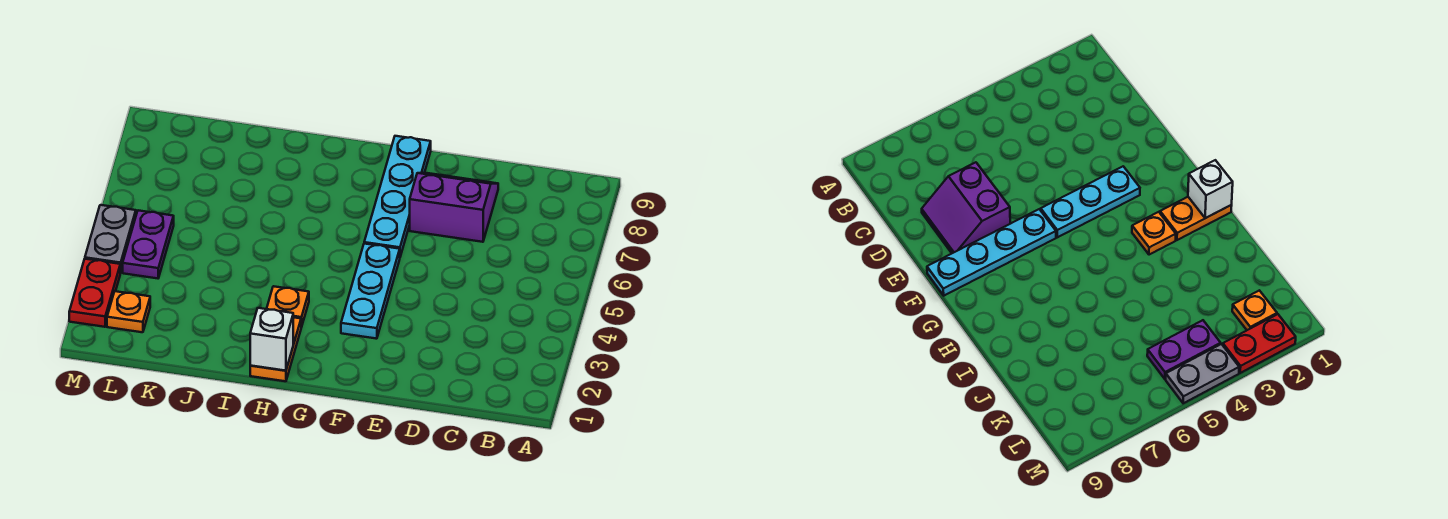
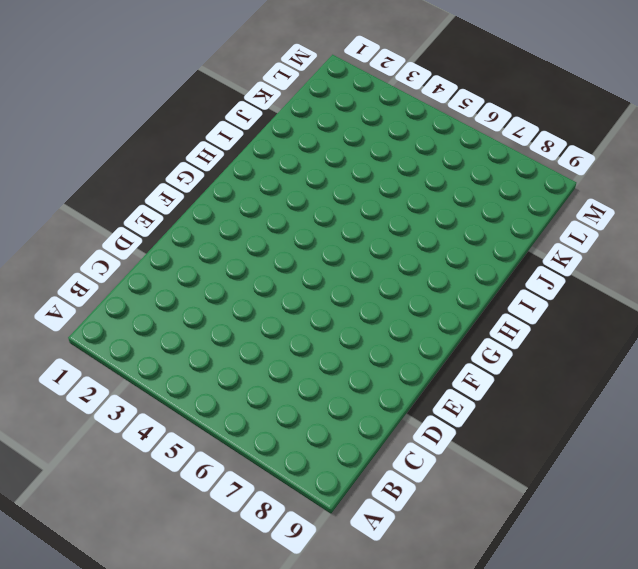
none -> purple slope D7:E8 level 1 top 7
none -> cyan plate F3:F5 level 1

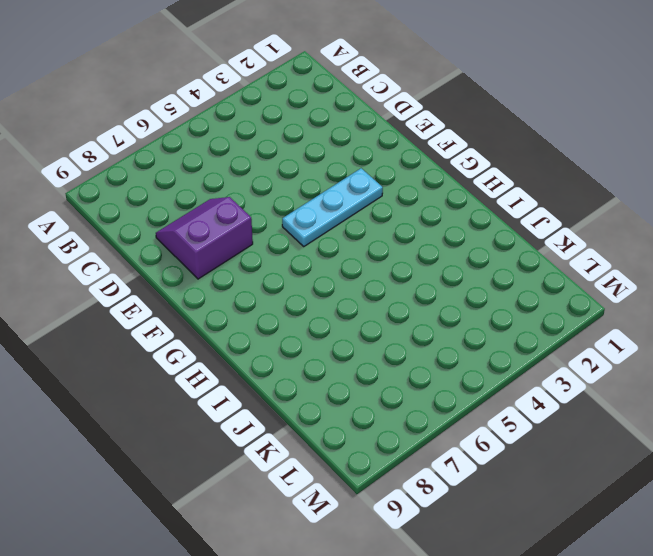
purple slope D7:E8 level 1 top E -> purple slope D7:E8 level 1 top 7
none -> cyan plate F6:F9 level 1
none -> orange plate H1:H2 level 1

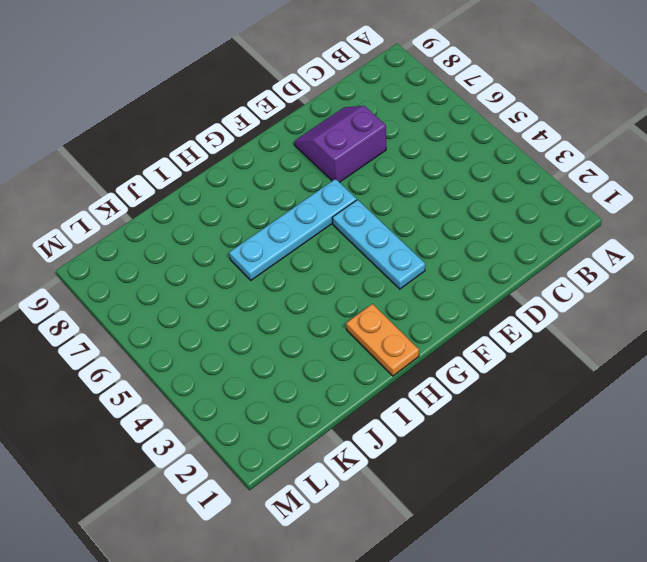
cyan plate F6:I6 level 1 -> cyan plate F6:F9 level 1
none -> orange plate H3 level 1
none -> orange plate L2 level 1

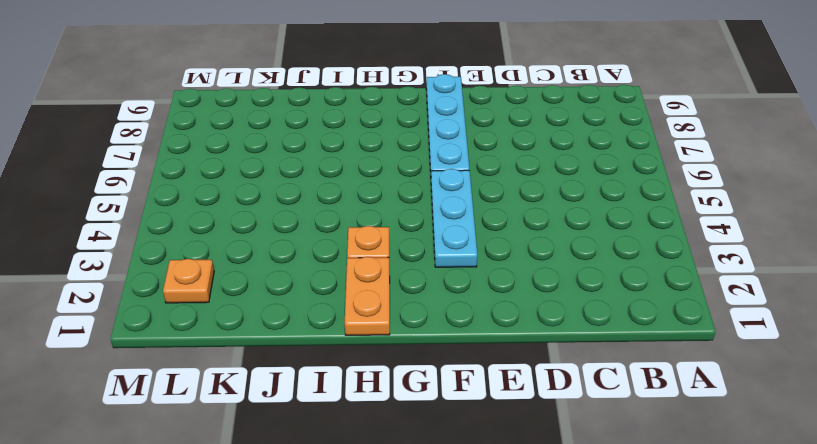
none -> purple slope D7:E8 level 1 top 7
none -> purple plate L4:L5 level 1

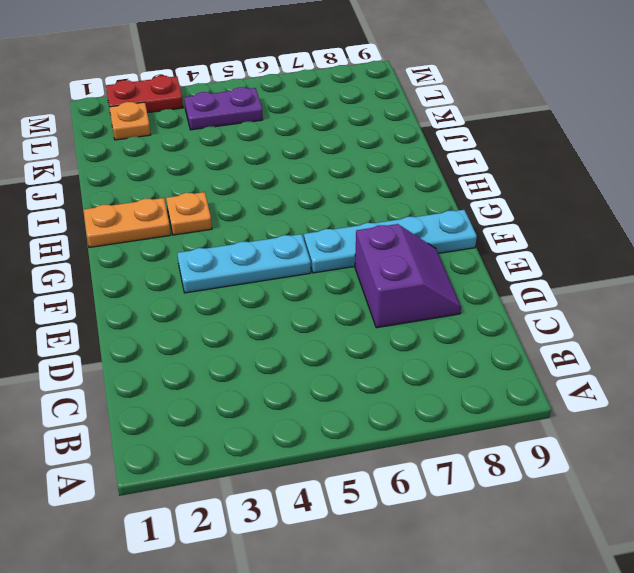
none -> grey plate M4:M5 level 1
none -> white brick H1 level 2

